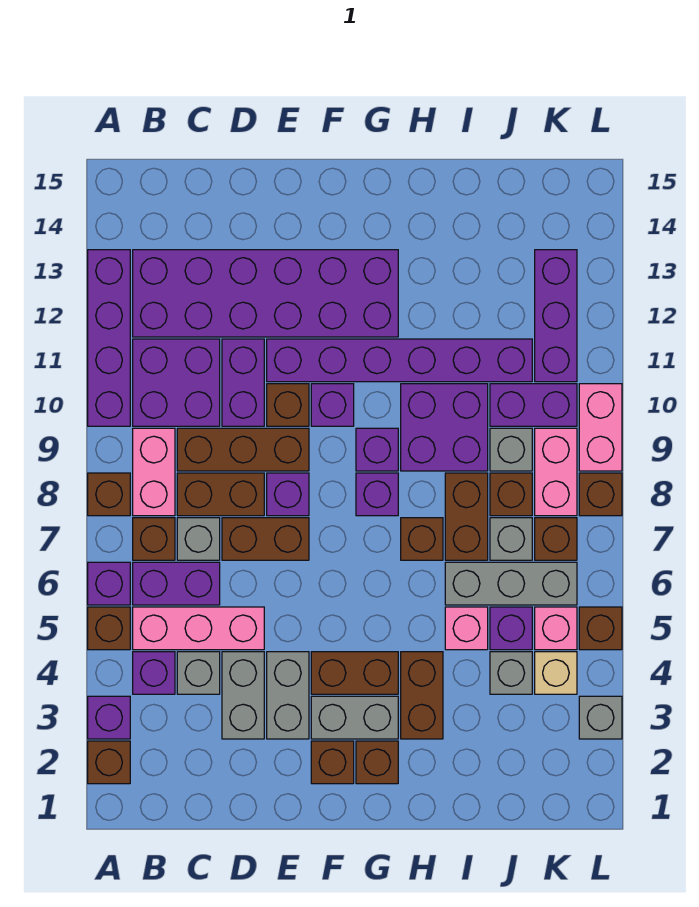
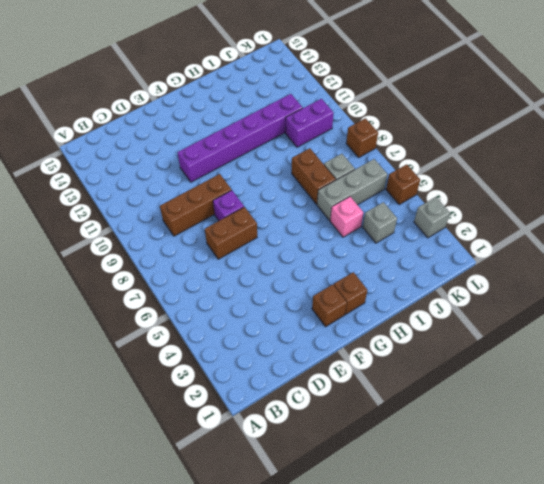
none -> brown brick A2 level 1
none -> purple brick A3 level 1
none -> brown brick A5 level 1
none -> purple brick A6 level 1

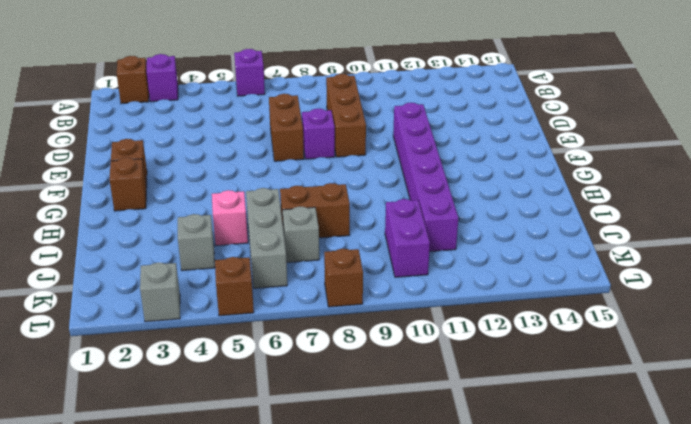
none -> brown brick A5 level 1
none -> brown brick A8 level 1
none -> purple brick A10:A13 level 1
none -> purple brick B4 level 1

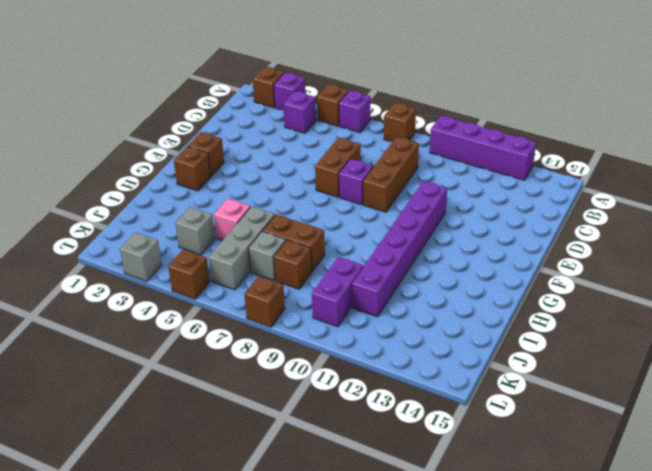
none -> pink brick B5:D5 level 1
none -> purple brick B6:C6 level 1
none -> brown brick B7 level 1
none -> pink brick B8:B9 level 1

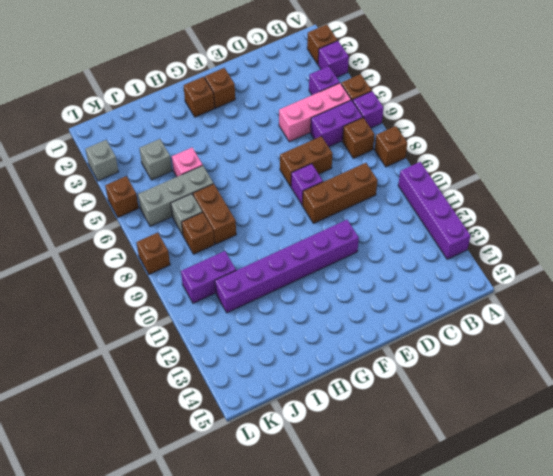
none -> pink brick B8:B9 level 1
none -> purple brick B10:C11 level 1
none -> purple brick B12:G13 level 1
none -> grey brick C4 level 1

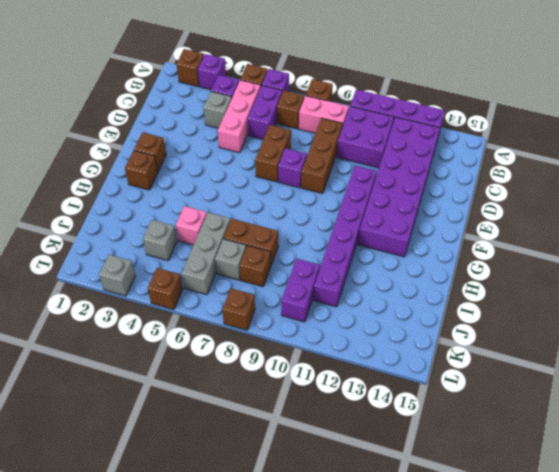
none -> grey brick C7 level 1
none -> brown brick C8:D8 level 1
none -> grey brick D3:D4 level 1
none -> purple brick D10:D11 level 1

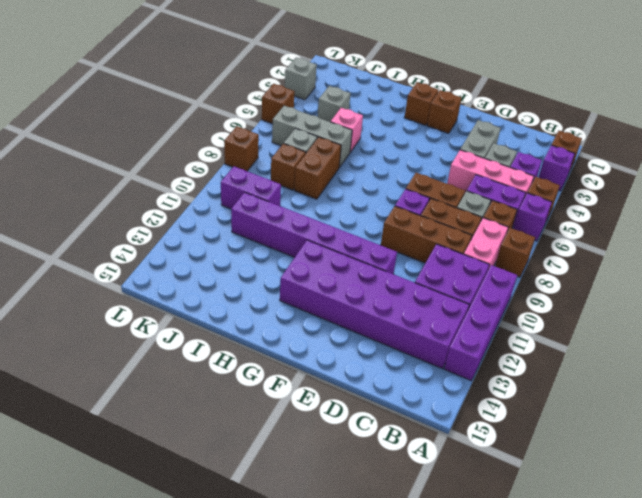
none -> purple brick D10:D11 level 1
none -> grey brick E3:E4 level 1
none -> brown brick E10 level 1
none -> grey brick F3:G3 level 1

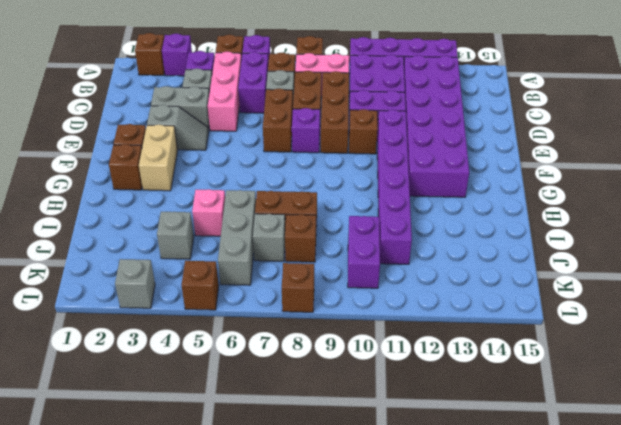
grey slope E3:E4 level 1 top 3 -> grey brick E3:E4 level 1
tan brick F3:G3 level 1 -> grey brick F3:G3 level 1
none -> brown brick F4:G4 level 1
none -> purple brick F10 level 1
none -> purple brick G8 level 1
none -> purple brick G9 level 1

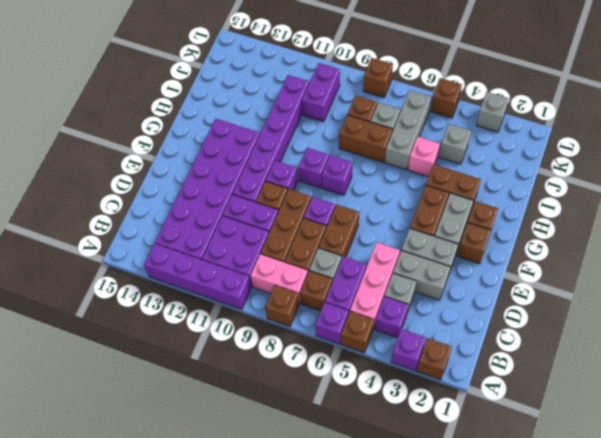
none -> brown brick H7 level 1
none -> purple brick H9:I10 level 1
none -> purple brick J5 level 1
none -> grey brick J9 level 1

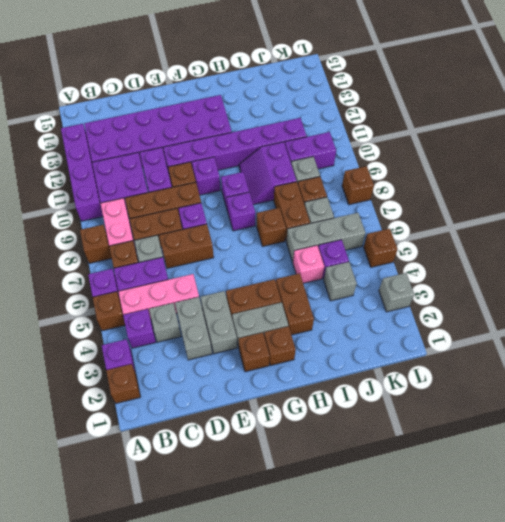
purple slope H9:I10 level 1 top I -> purple brick H9:I10 level 1
none -> tan brick K4 level 1
none -> pink brick K5 level 1
none -> brown brick K7 level 1
none -> pink brick K8:K9 level 1

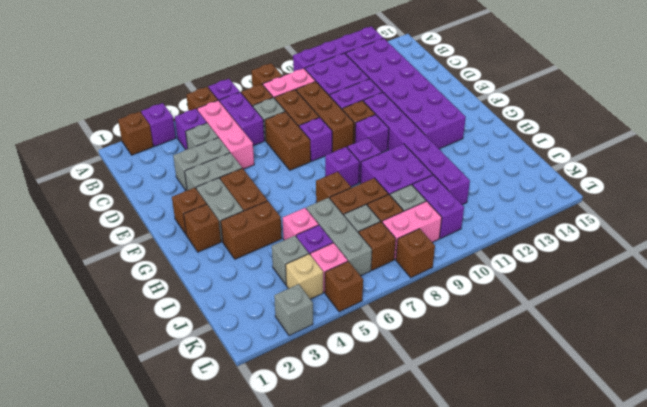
none -> purple brick K11:K13 level 1
none -> pink brick L9:L10 level 1

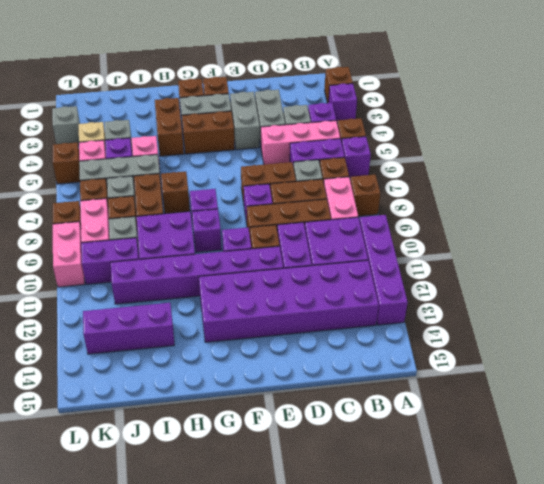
purple brick I13:K13 level 1 -> purple brick K11:K13 level 1

